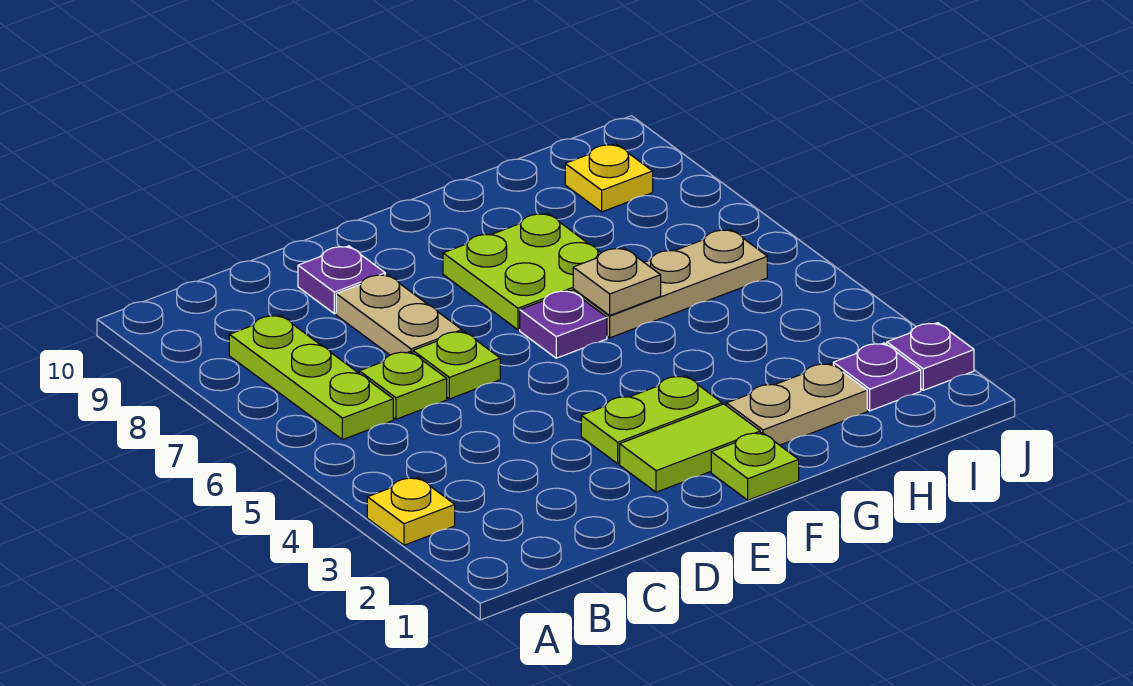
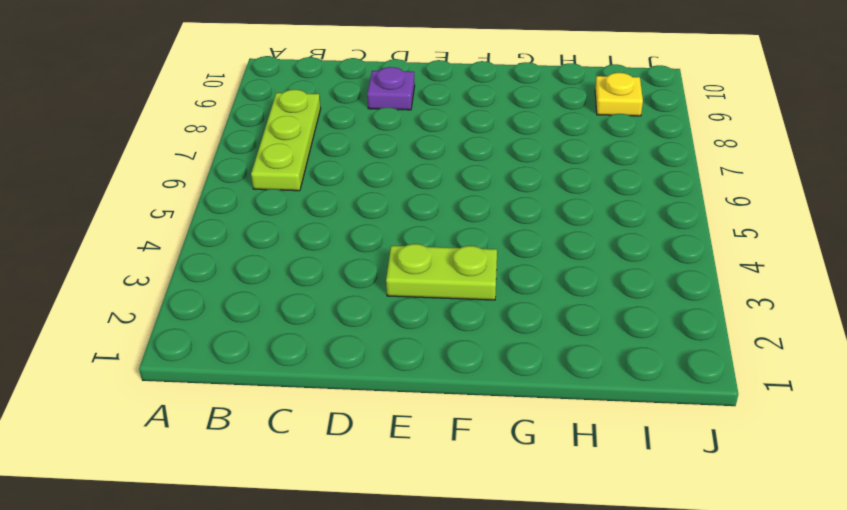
none -> yellow plate A3 level 1
none -> lime plate C6 level 1
none -> lime plate D6 level 1

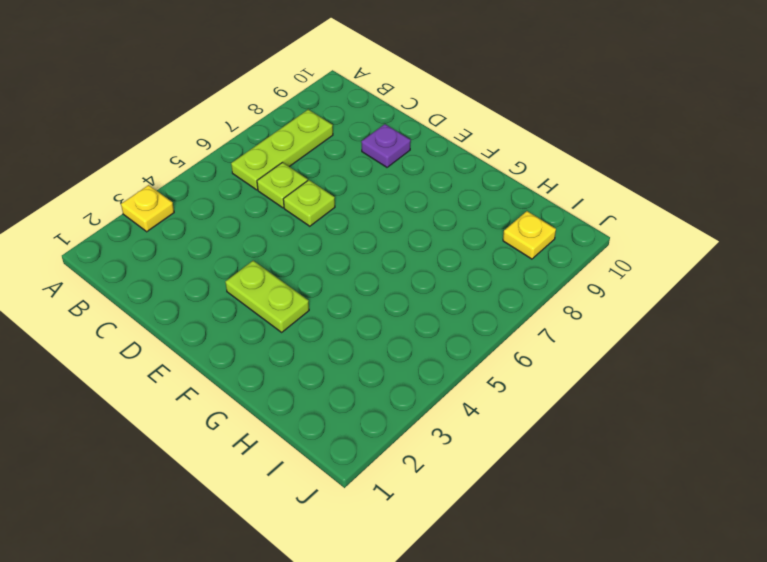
none -> tan plate D7:D8 level 1
none -> lime tile E2:F2 level 1
none -> lime plate F1 level 1

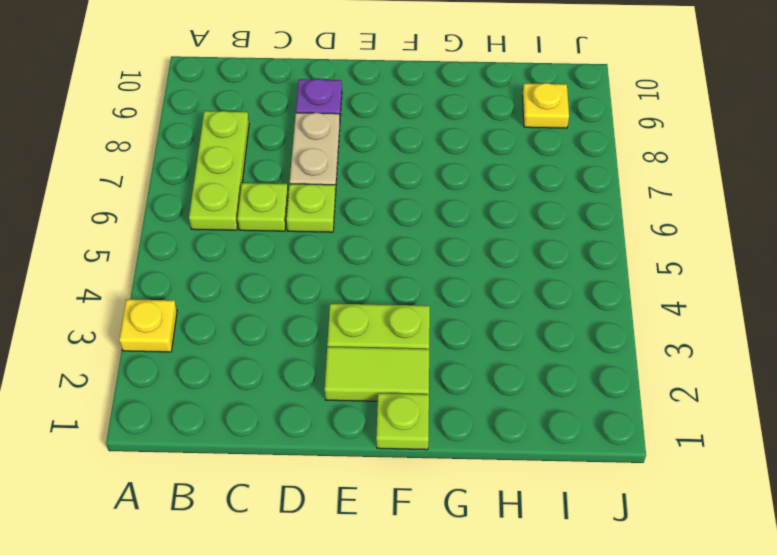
none -> purple plate F6 level 1
none -> lime plate F7:G8 level 1
none -> tan plate G2:H2 level 1

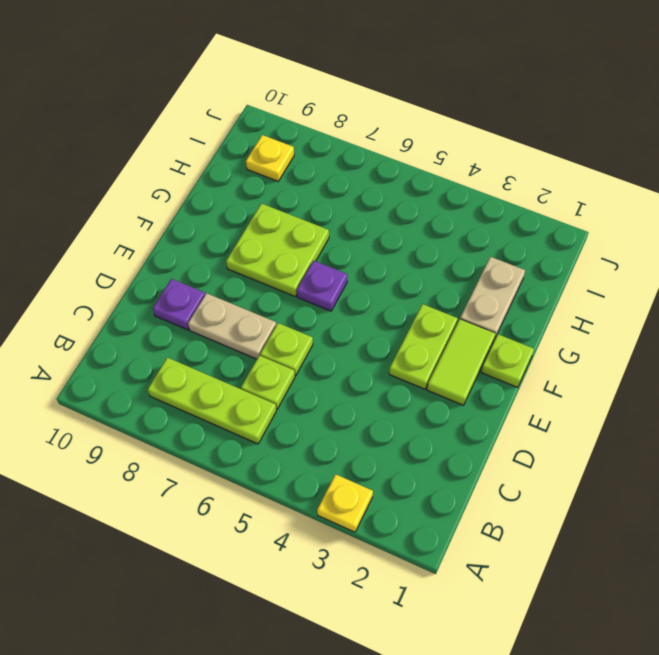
none -> tan plate G6:I6 level 1
none -> purple plate I2 level 1
none -> purple plate J2 level 1

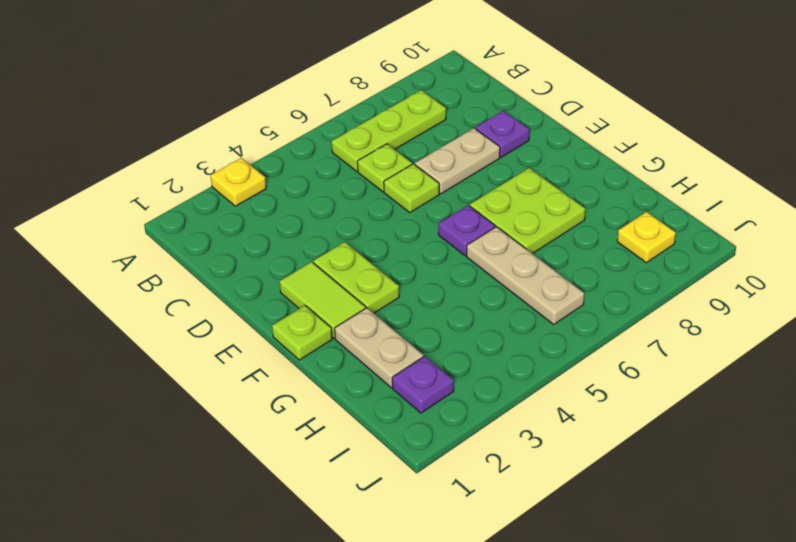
none -> purple plate J2 level 1
none -> tan plate G6 level 2

